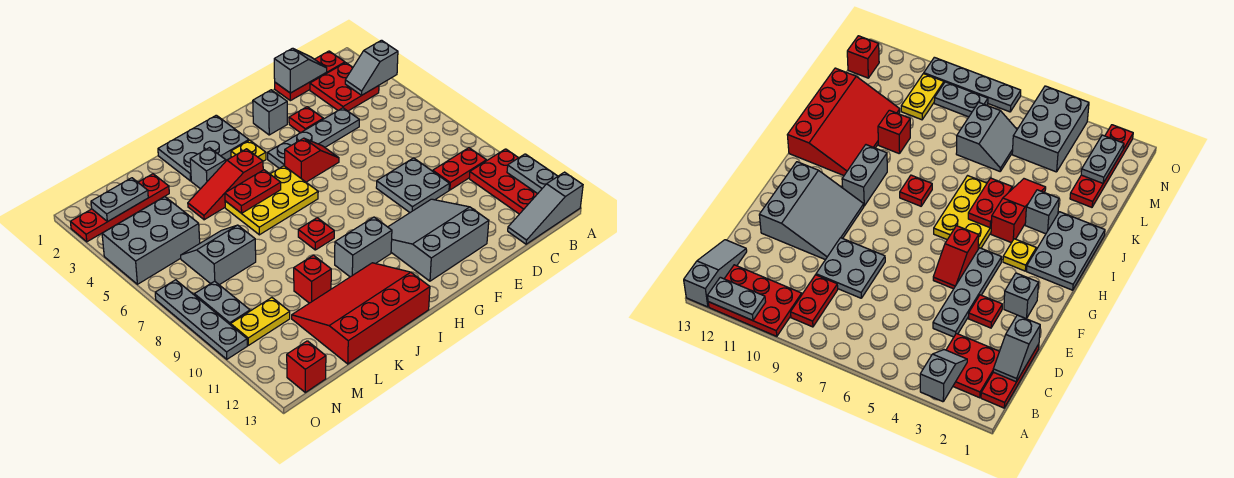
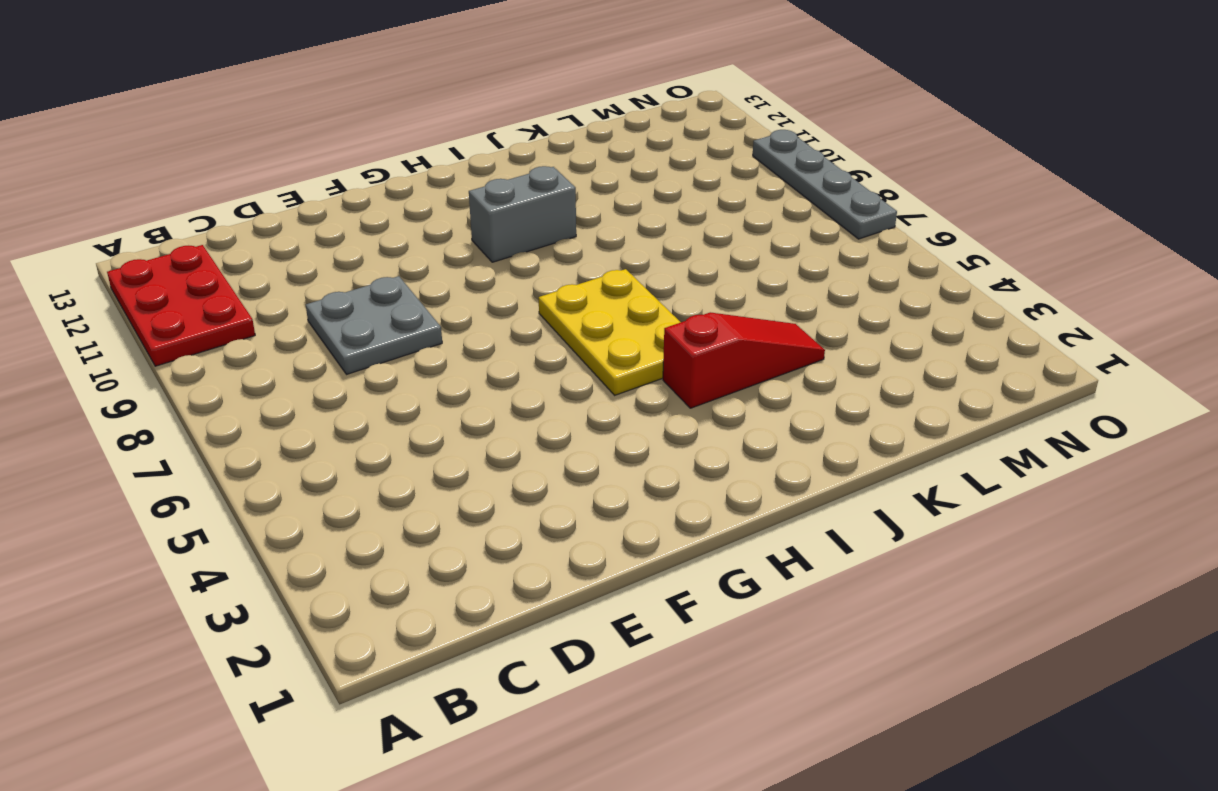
yellow plate H5:I7 level 1 -> yellow plate H5:J6 level 1
none -> grey slope A13:C13 level 1 top A
none -> red plate B1:D1 level 1
none -> red plate B2:C3 level 1
none -> red plate B9:C9 level 1

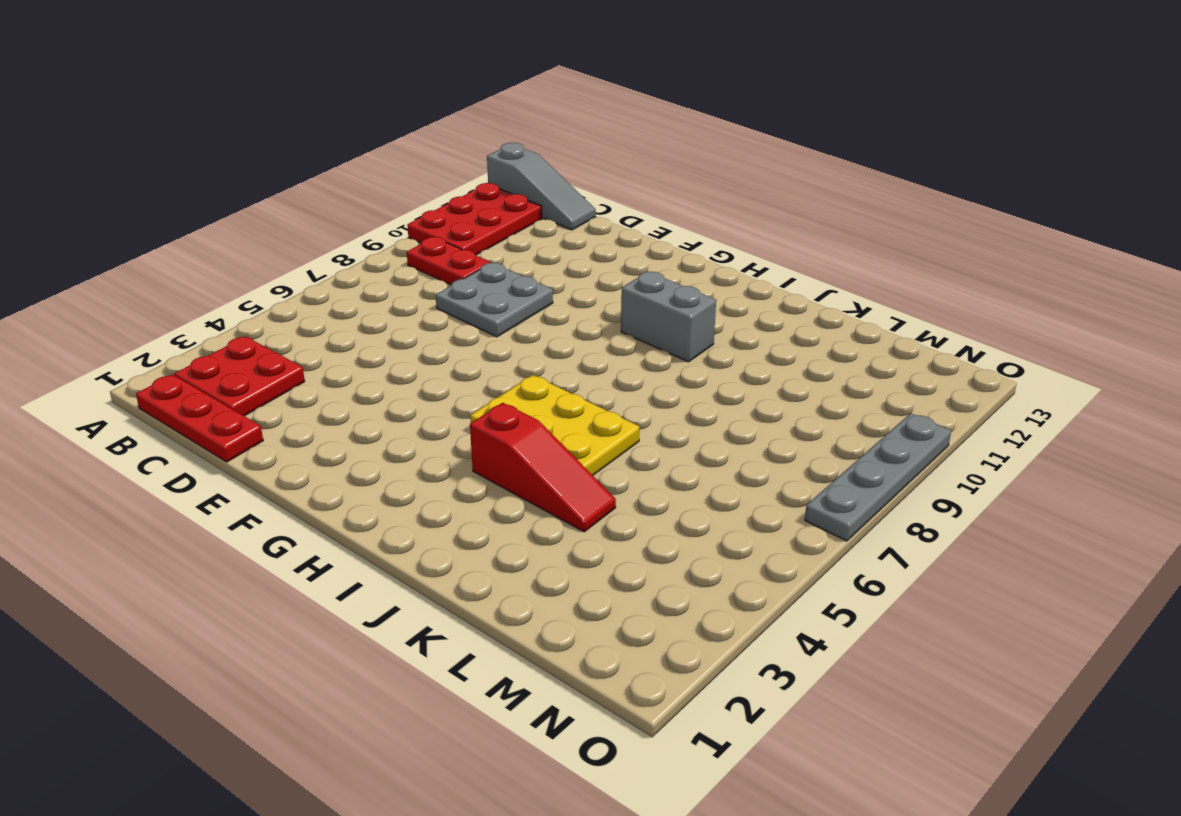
none -> grey plate D4:G4 level 1
none -> red plate E3 level 1
none -> grey slope E10:G12 level 1 top 12
none -> grey brick F2 level 1

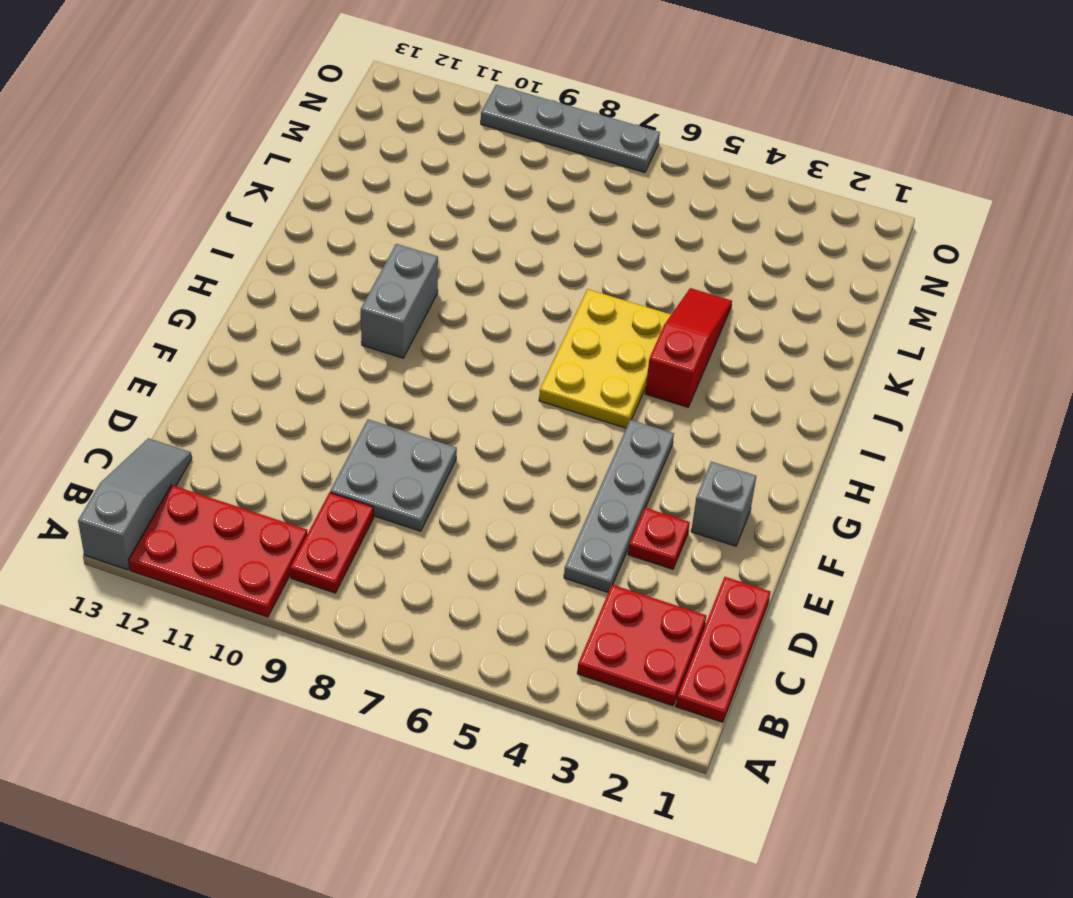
none -> grey slope E10:G12 level 1 top 12
none -> red slope F5:G5 level 1 top G
none -> grey plate H1:J2 level 1
none -> yellow plate H3 level 1

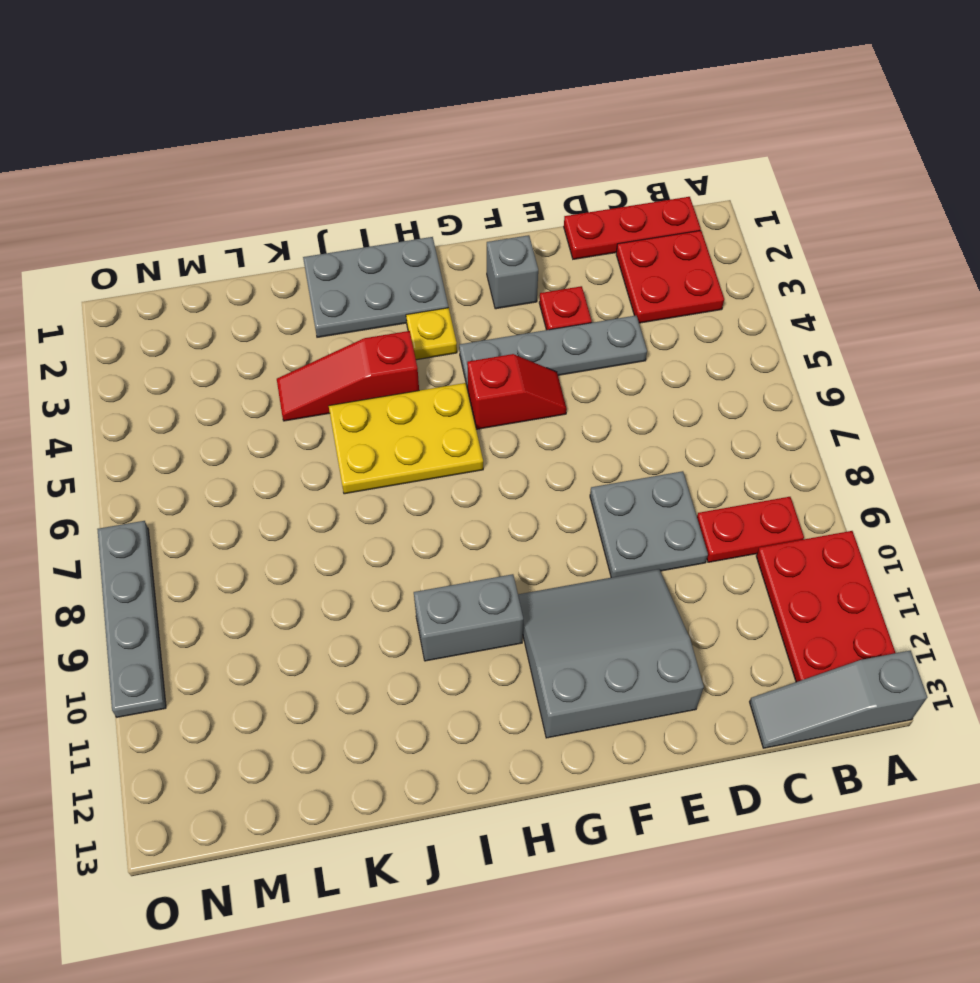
none -> red plate I8 level 1
none -> red slope I11:L13 level 1 top 13
none -> grey brick J3 level 1
none -> red brick K10 level 1

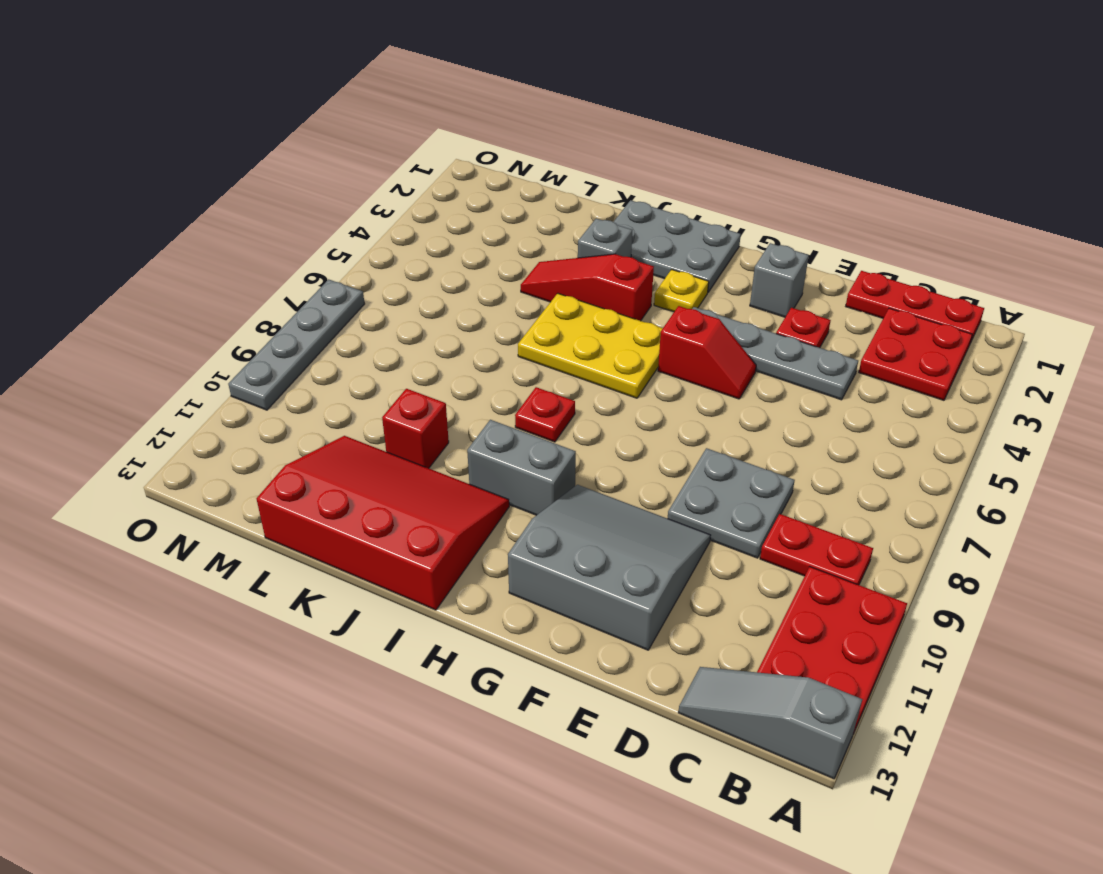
none -> red plate L2:O2 level 1
none -> grey slope L6:M7 level 1 top 7
none -> grey brick M4:O5 level 1
none -> yellow plate M10:N10 level 1

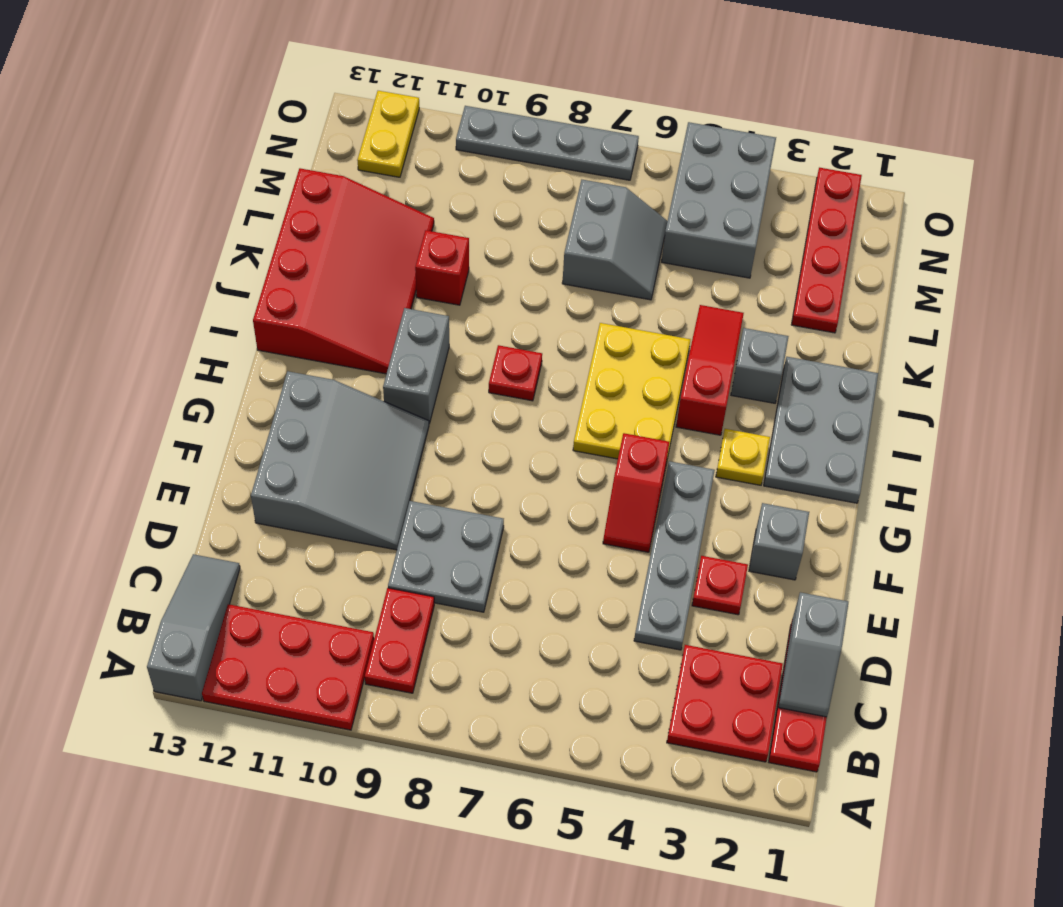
yellow plate N12:O12 level 1 -> yellow plate M10:N10 level 1
none -> grey plate N8:N9 level 1
none -> red brick N13 level 1
none -> grey slope A3:B3 level 2 top A
none -> grey plate A11:A12 level 2

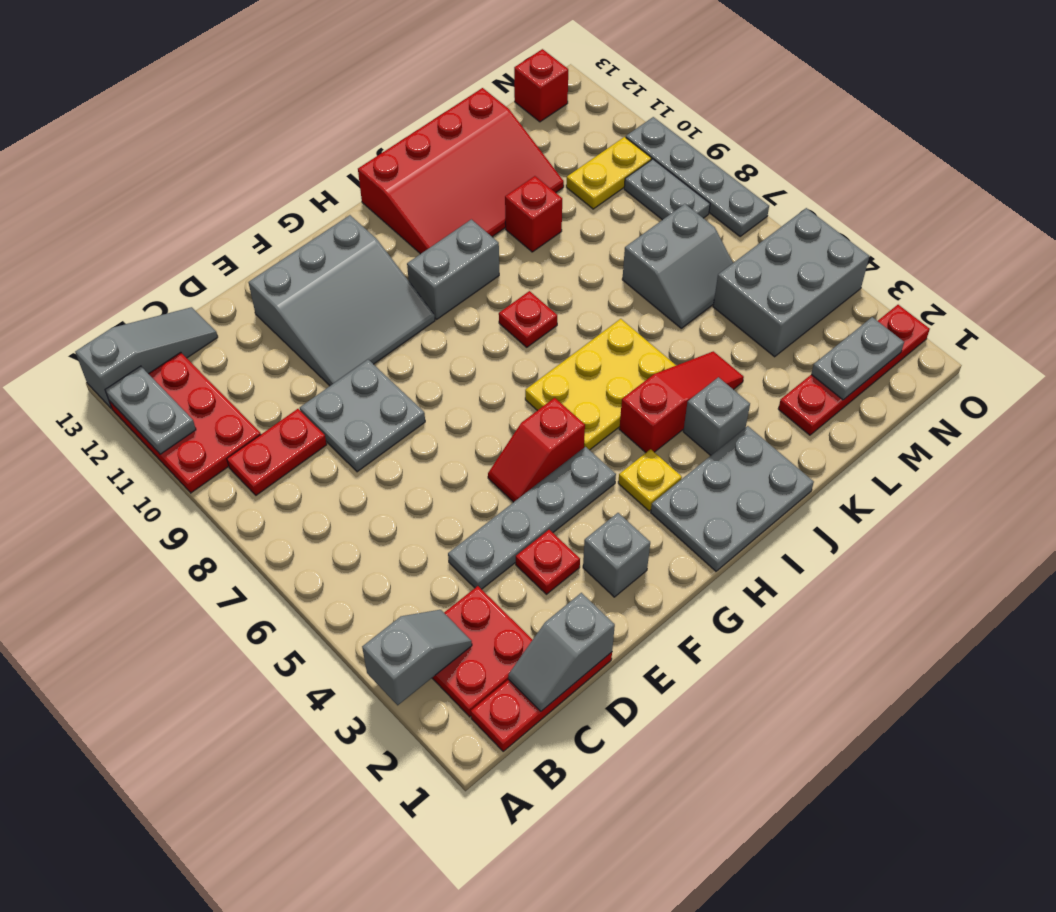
none -> red plate I5:J5 level 2

